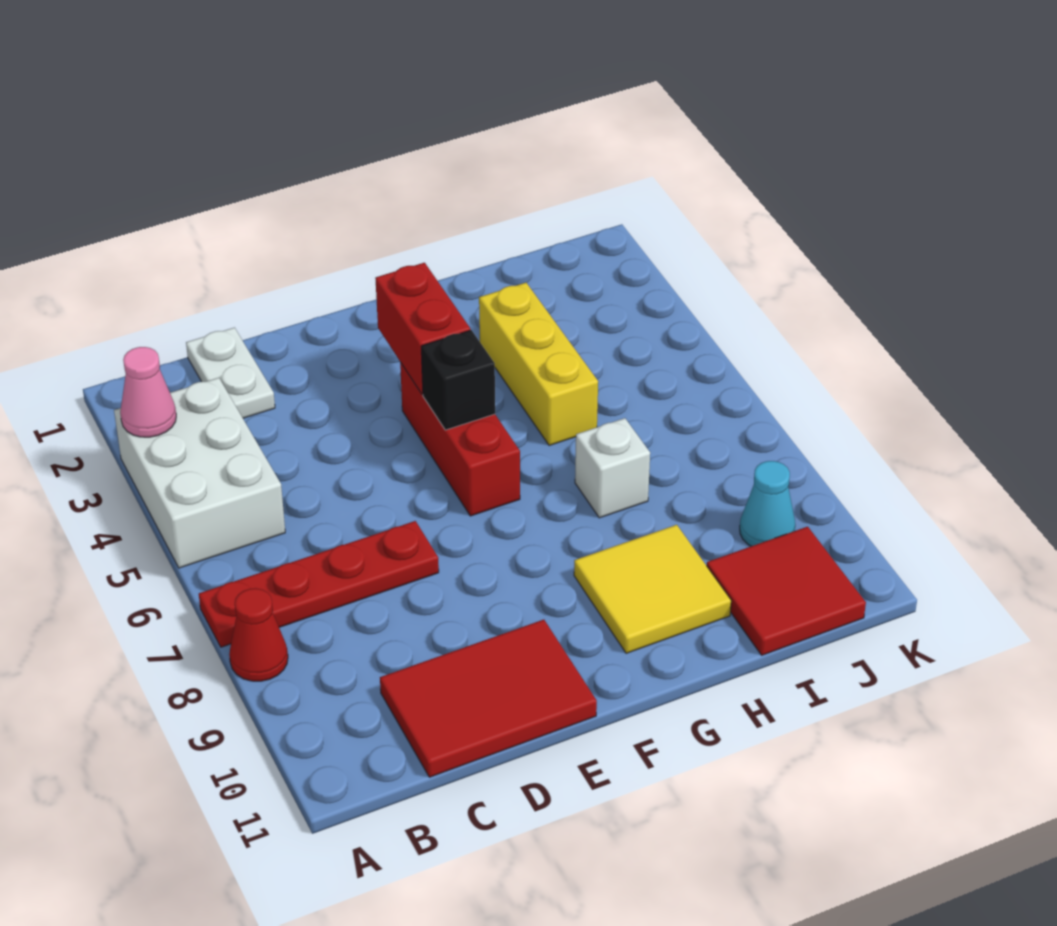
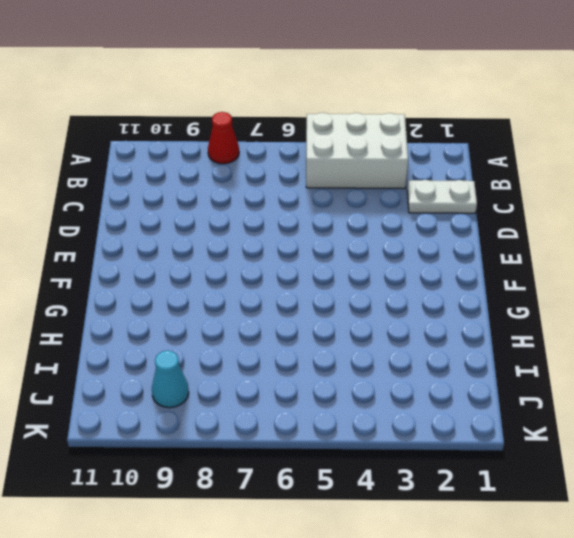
none -> red plate A7:D7 level 1
none -> red tile C10:E11 level 1
none -> red brick F4:F6 level 1

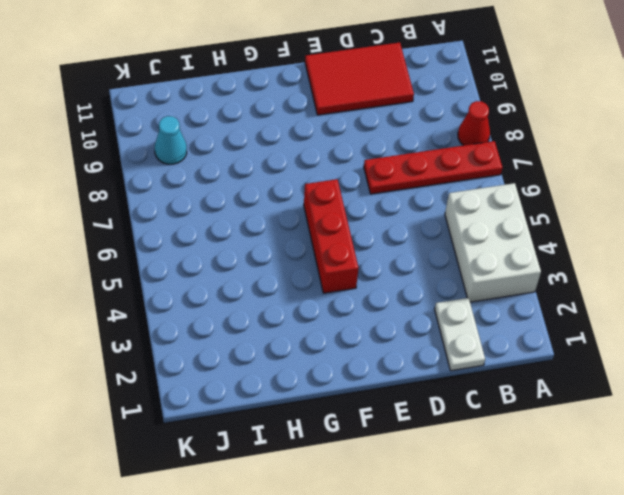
none -> yellow tile G9:H10 level 1
none -> yellow brick H3:H5 level 1
none -> white brick H7 level 1

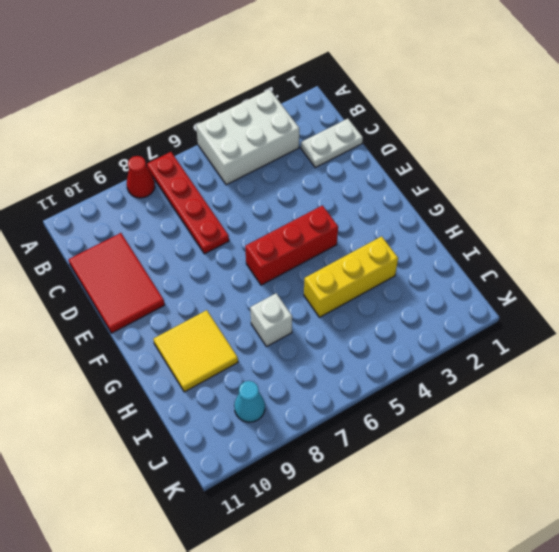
none -> red tile I10:J11 level 1
none -> pink cone A3 level 2
none -> red brick F3:F4 level 2

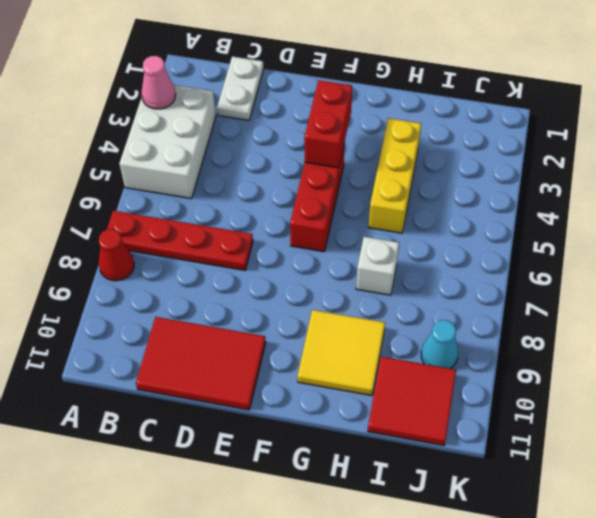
none -> black brick F5 level 2

